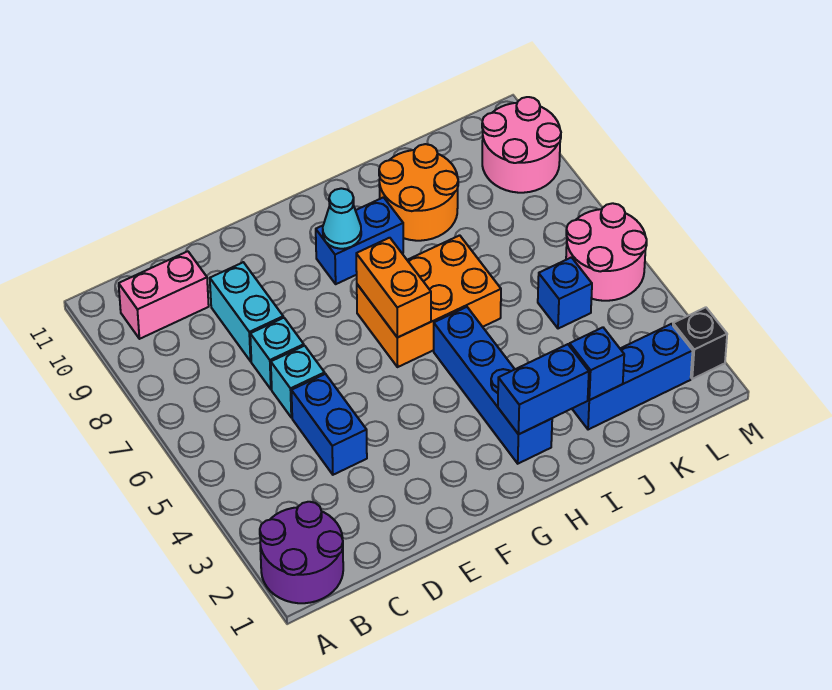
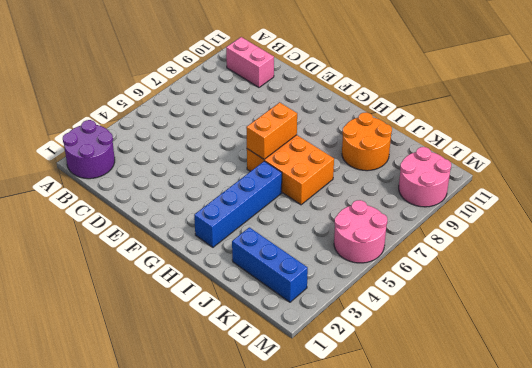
none -> blue brick D4:D5 level 1
none -> cyan brick D6 level 1
none -> cyan brick D7 level 1

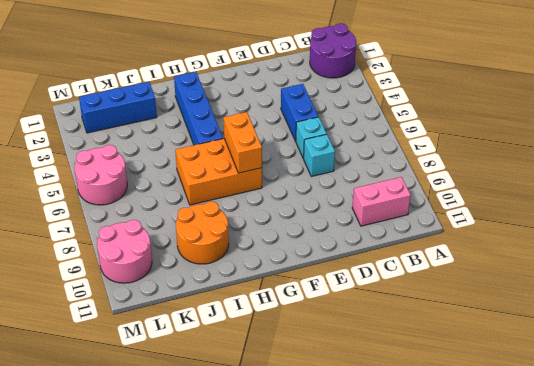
none -> cyan brick D8:D9 level 1
none -> blue brick G9:H9 level 1
none -> blue brick K5 level 1

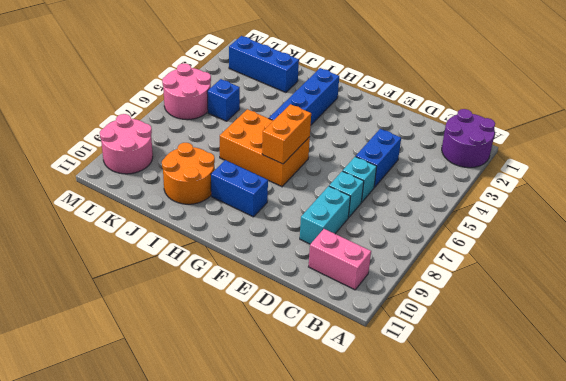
none -> black brick M2 level 1
none -> cyan cone G9 level 2
none -> blue brick H2:I2 level 2

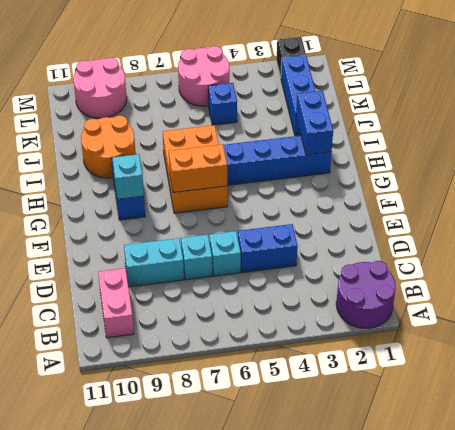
cyan brick G9 level 2 -> cyan cone G9 level 2
none -> blue brick J2 level 2

